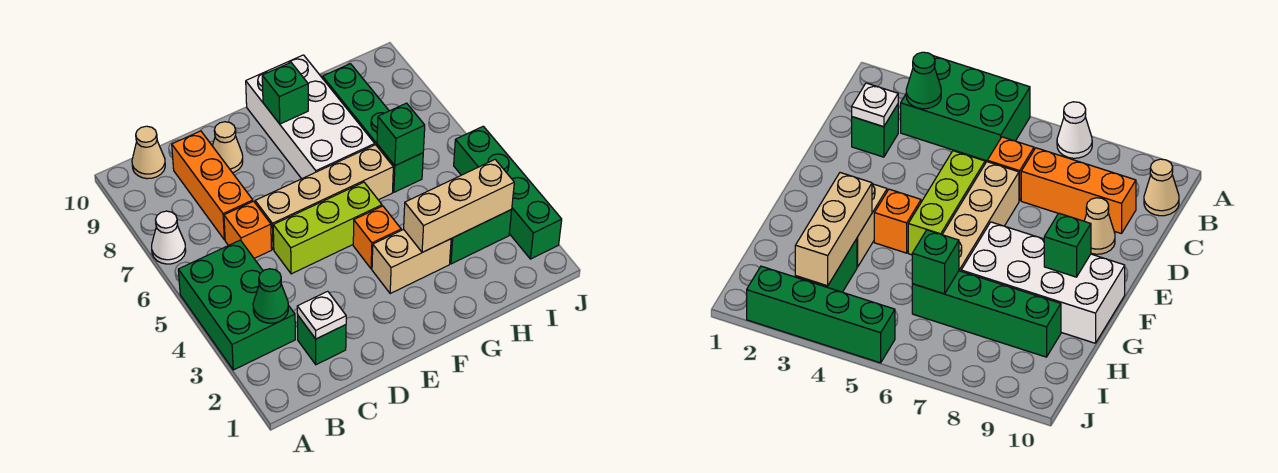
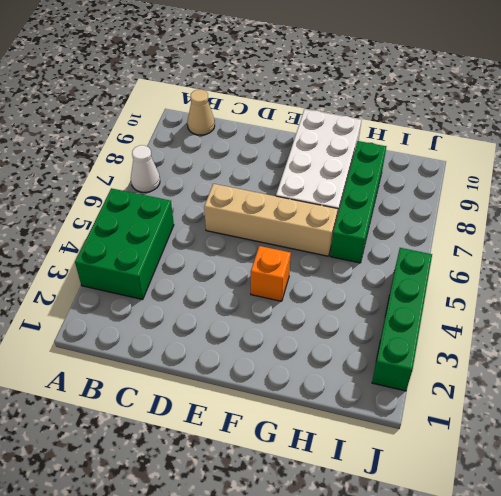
none -> green brick C2 level 1
none -> orange brick C6 level 1
none -> orange brick C7:C9 level 1

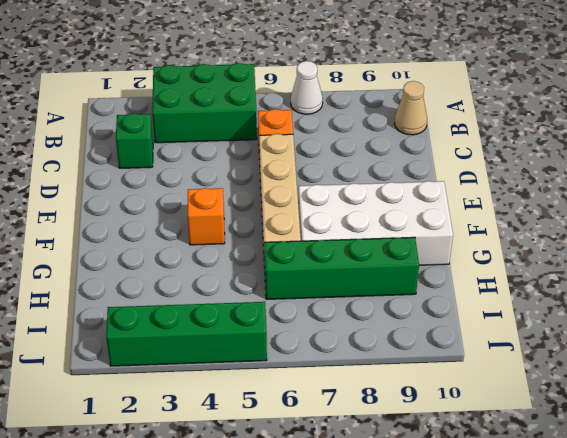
none -> orange brick C7:C9 level 1
none -> lime brick D5:F5 level 1
none -> tan cone D9 level 1

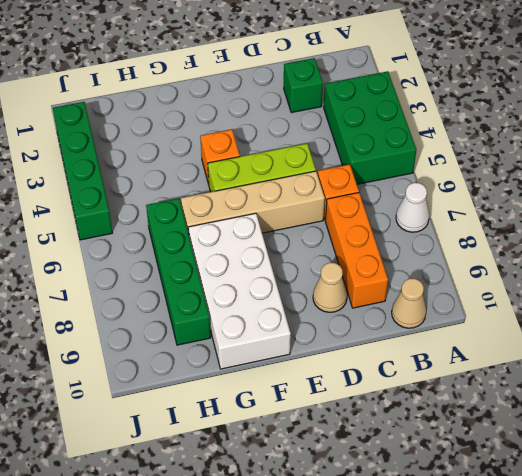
none -> tan brick F3:G3 level 1
none -> green brick H3:I3 level 1
none -> green cone B3 level 2

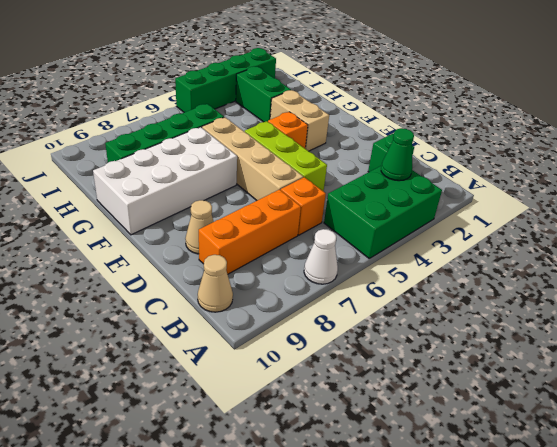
none -> white plate C2 level 2
none -> green brick F9 level 2
none -> tan brick G3:I3 level 2

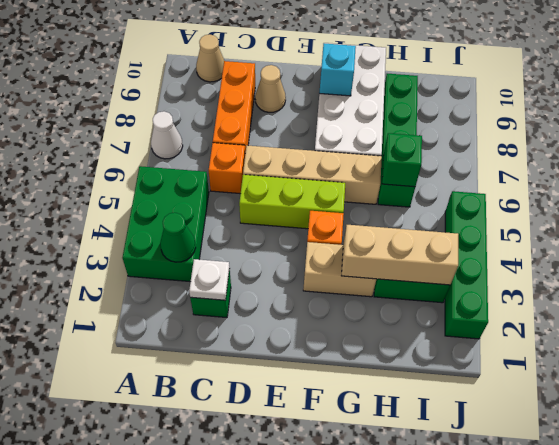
cyan brick F9 level 2 -> green brick F9 level 2

